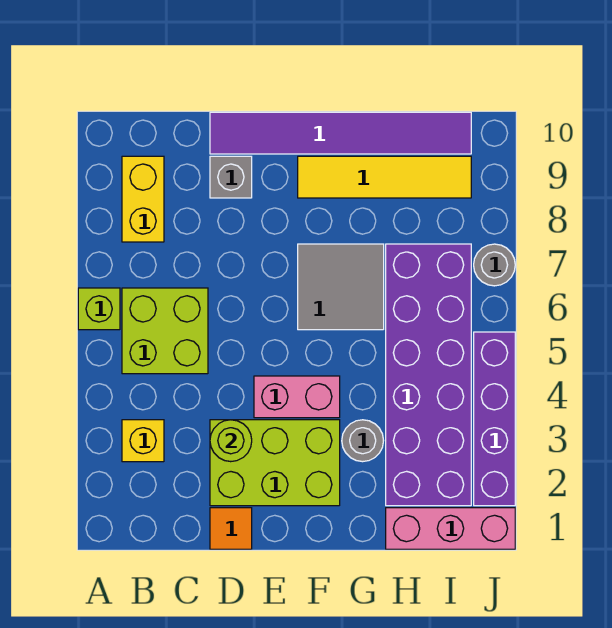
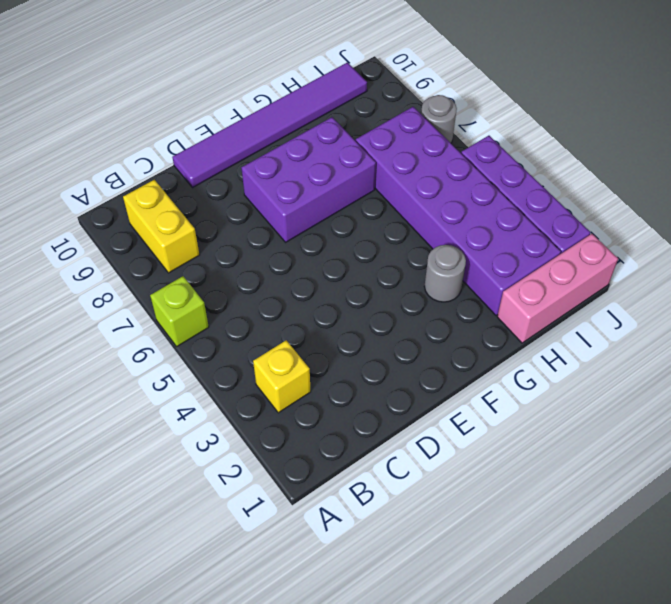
purple brick E7:G8 level 1 -> grey tile F6:G7 level 1
none -> lime brick B5:C6 level 1
none -> orange tile D1 level 1
none -> lime brick D2:F3 level 1

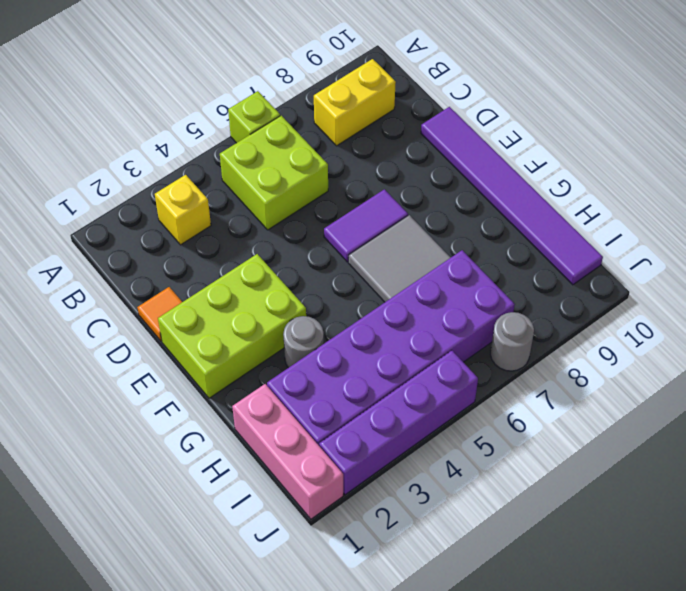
lime brick E1:F3 level 1 -> lime brick D2:F3 level 1
purple tile E6:E7 level 1 -> none
none -> grey brick D9 level 1
none -> pink brick E4:F4 level 1
none -> yellow tile F9:I9 level 1

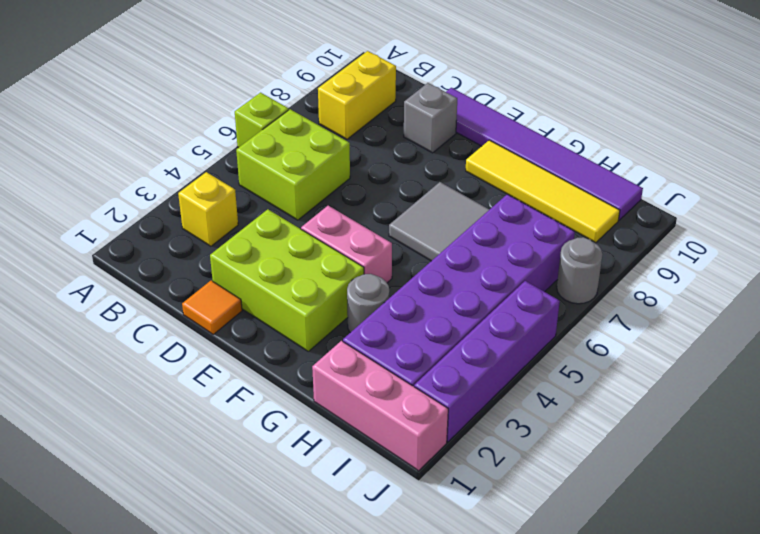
none -> lime round brick D3 level 2

